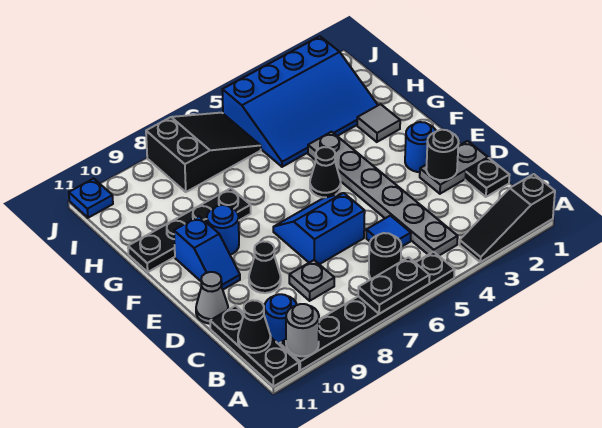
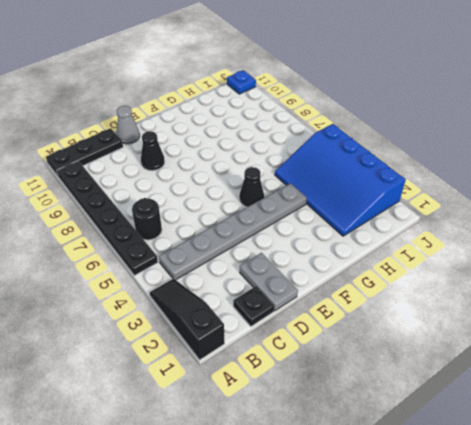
none -> blue round brick B10 level 1
none -> blue tile C5 level 1
none -> grey plate C8 level 1

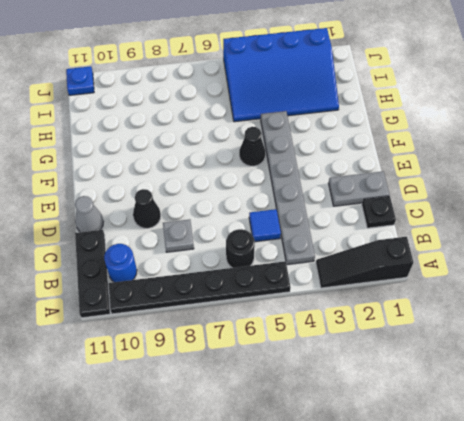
none -> blue slope D6:E7 level 1 top D
none -> blue round brick E2 level 1
none -> blue slope E10:F10 level 1 top F

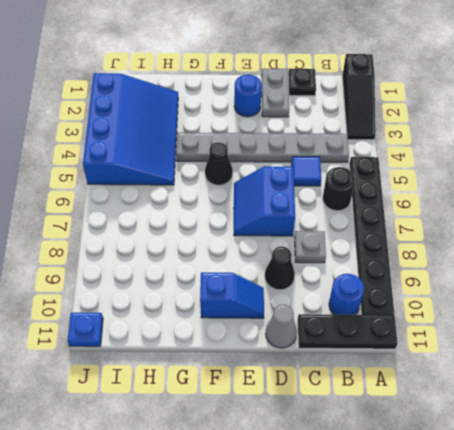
none -> blue round brick F9 level 1
none -> grey tile G2 level 1
none -> black plate G8:G11 level 1

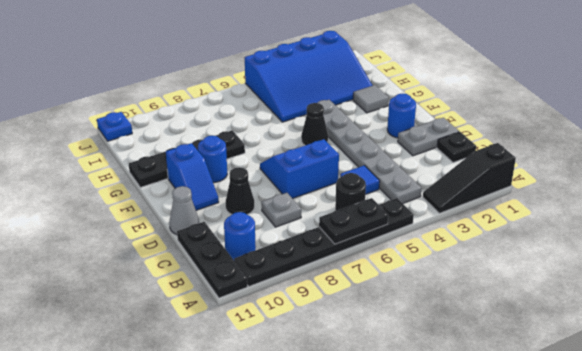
none -> black slope I6:J8 level 1 top 8
none -> grey round brick A10 level 2
none -> black cone B11 level 2

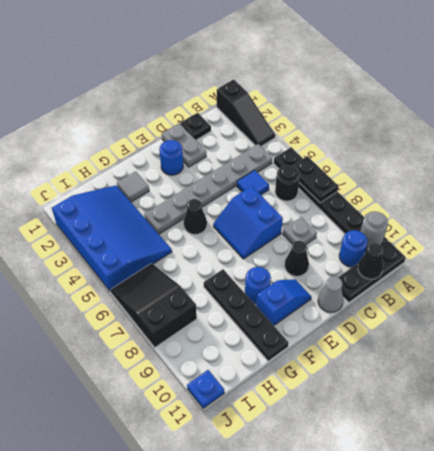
none -> black round brick D2 level 2

